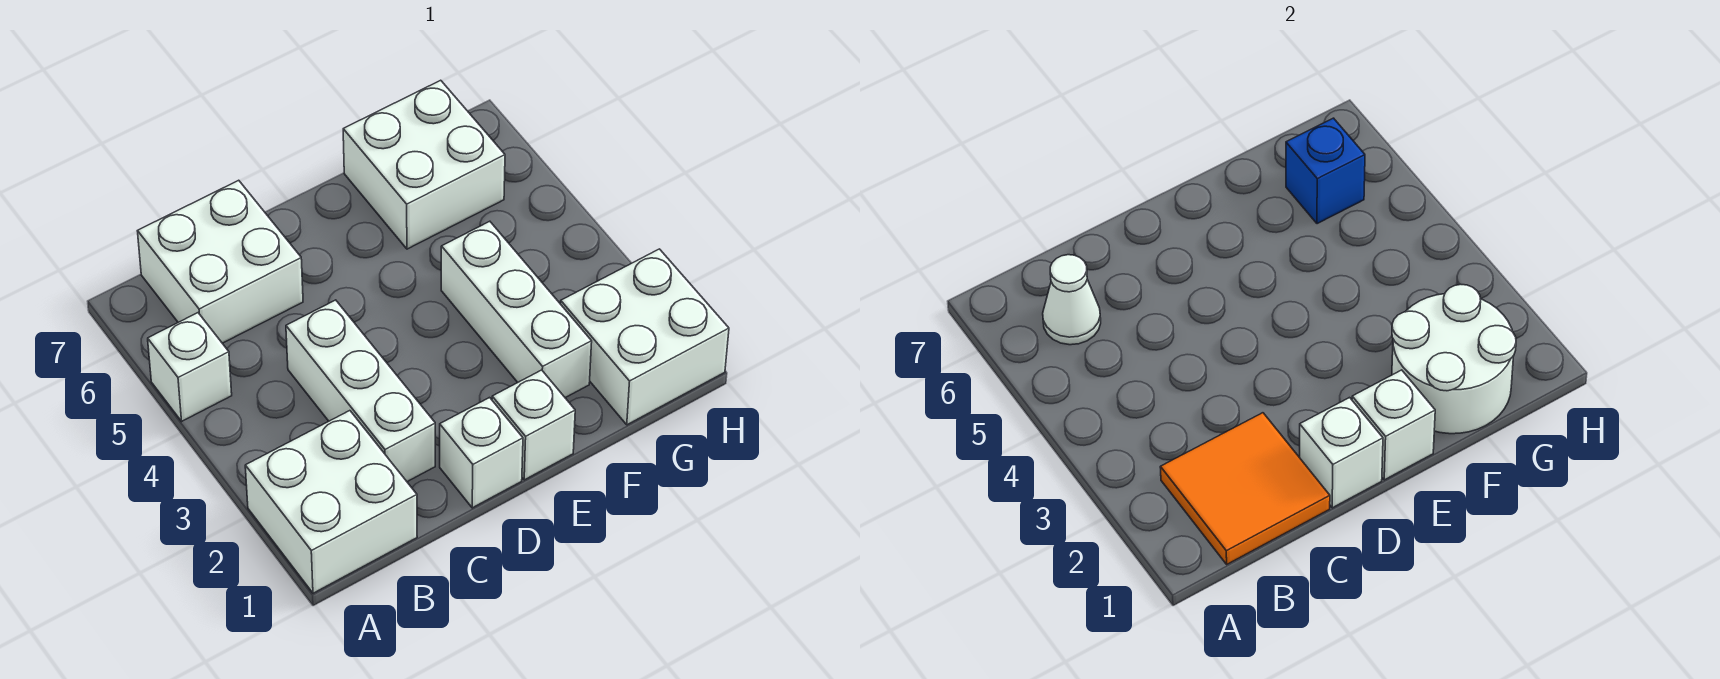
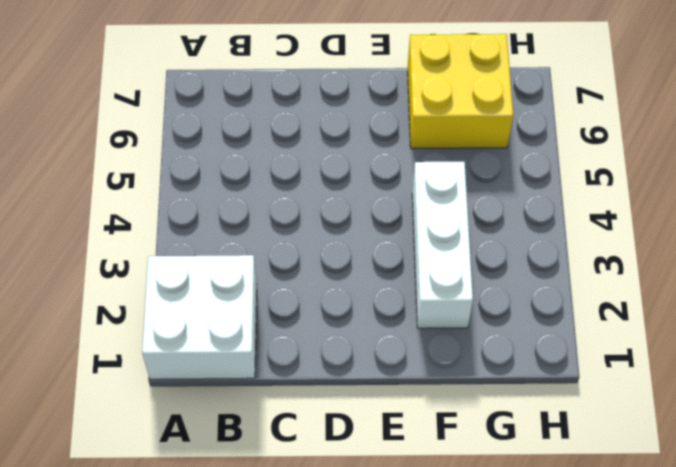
yellow brick F6:G7 level 1 -> white brick F6:G7 level 1
none -> white brick A5 level 1
none -> white brick B6:C7 level 1
none -> white brick C2:C4 level 1

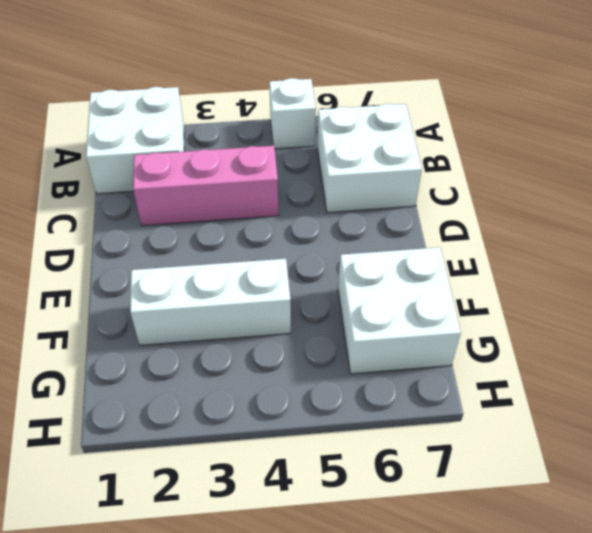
pink brick C2:C4 level 1 -> white brick C2:C4 level 1
none -> white brick D1 level 1
none -> white brick E1 level 1
none -> white brick G1:H2 level 1

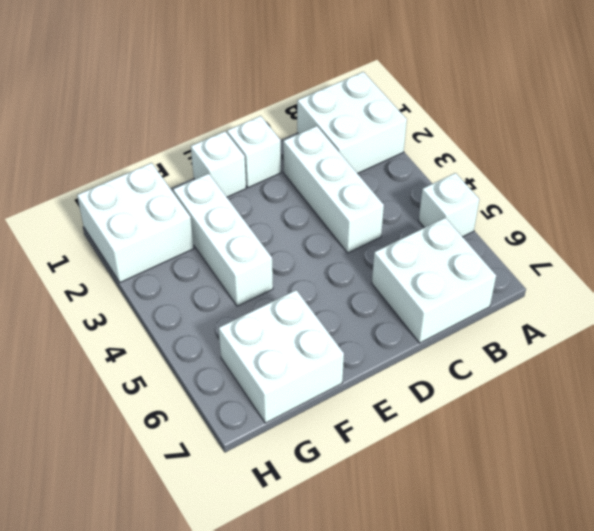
none -> orange tile B1:C2 level 2
none -> white cone B6 level 2
none -> white brick D1 level 2

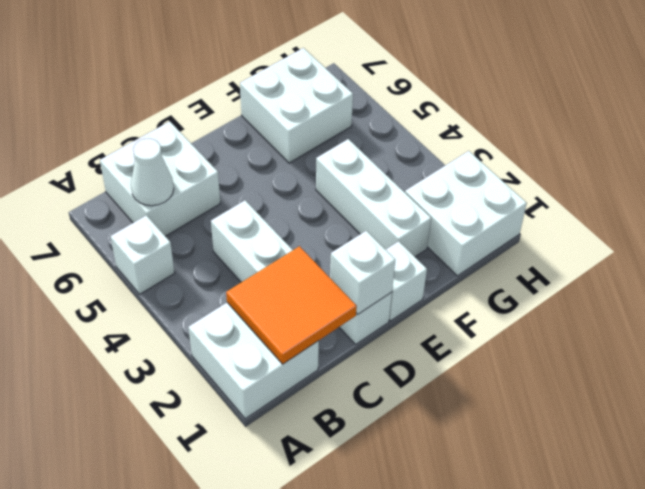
none -> white brick E1 level 2
none -> white round brick F1:G2 level 2
none -> blue brick G6 level 2

